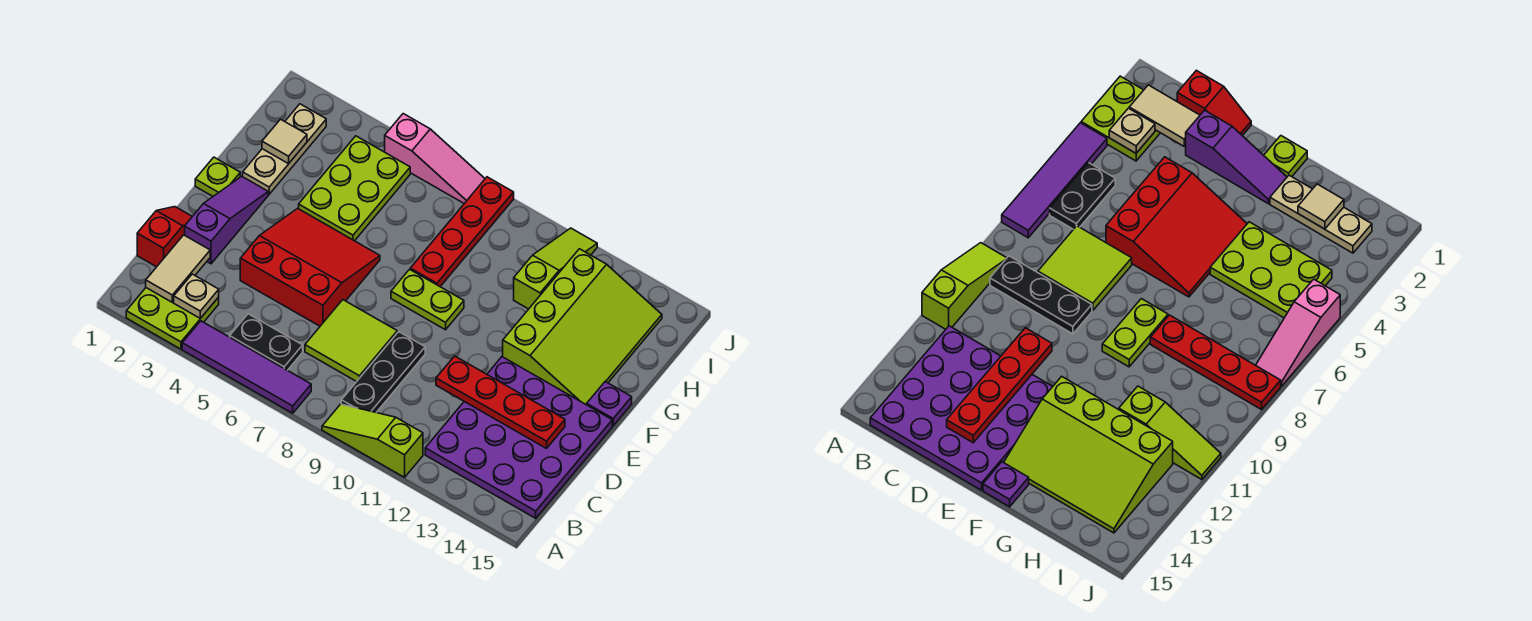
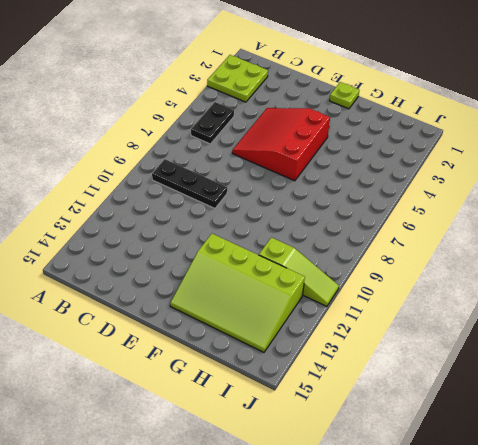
red slope D4:F6 level 1 top F -> red slope D4:F6 level 1 top D
none -> purple tile A4:A7 level 1
none -> lime slope A9:A11 level 1 top 11
none -> purple plate B12:E15 level 1

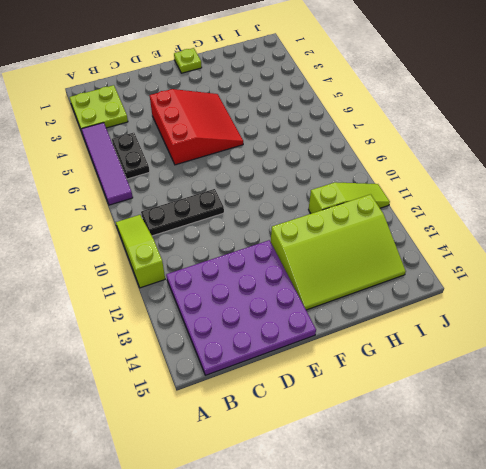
none -> red slope C1:D1 level 1 top C
none -> lime tile C7:D8 level 1
none -> purple slope D2:F2 level 1 top D

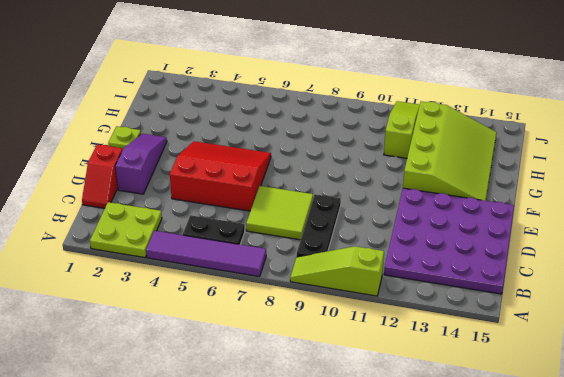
red slope C1:D1 level 1 top D -> red slope C1:D1 level 1 top C
none -> lime plate F8:F9 level 1
none -> purple plate F15 level 1
none -> tan plate G2:I2 level 1

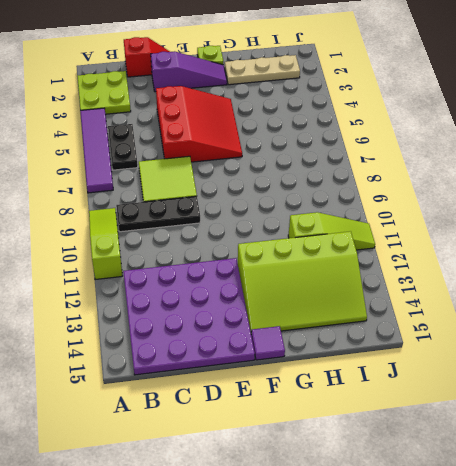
purple tile F15 level 1 -> purple plate F15 level 1
none -> lime plate F8:F9 level 1
none -> lime plate G4:I5 level 1
none -> red plate G8:J8 level 1

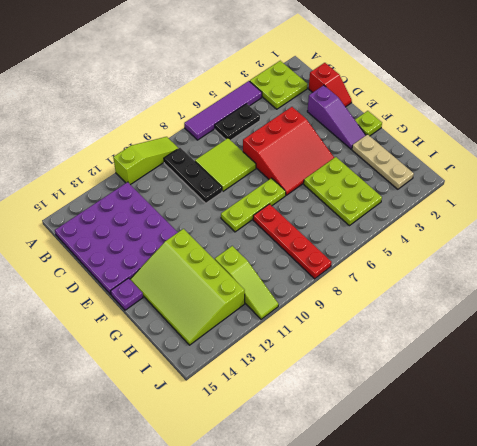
lime plate F7:F9 level 1 -> lime plate F8:F9 level 1
none -> pink slope J5:J7 level 1 top 5
none -> tan tile B2:C2 level 2
none -> tan plate B3 level 2

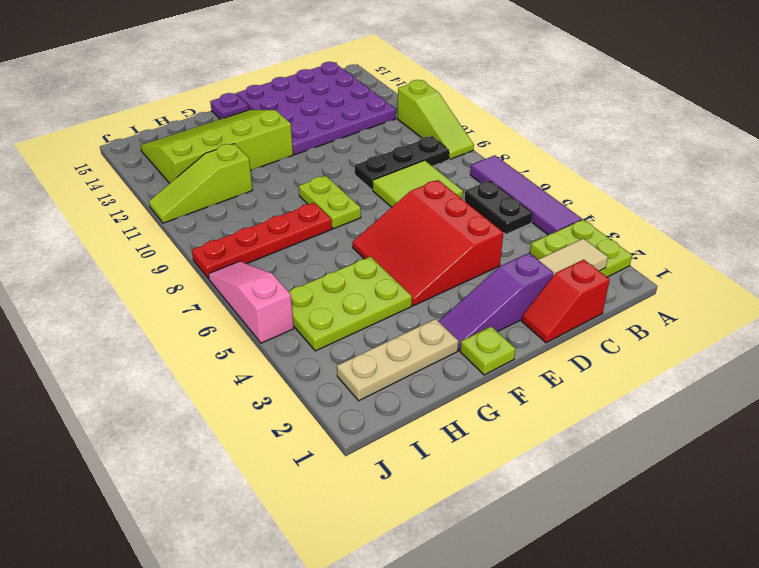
none -> tan plate B3 level 2
none -> red plate D11:D14 level 2
none -> tan tile H2 level 2

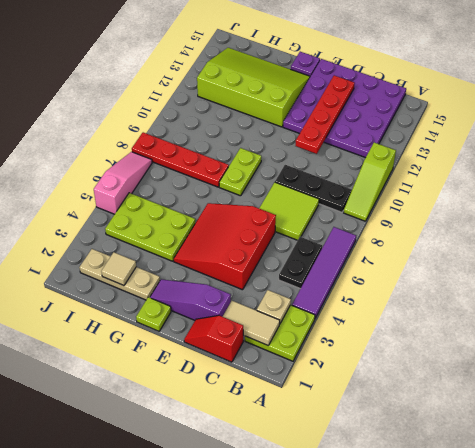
none -> lime slope H11:J11 level 1 top H

